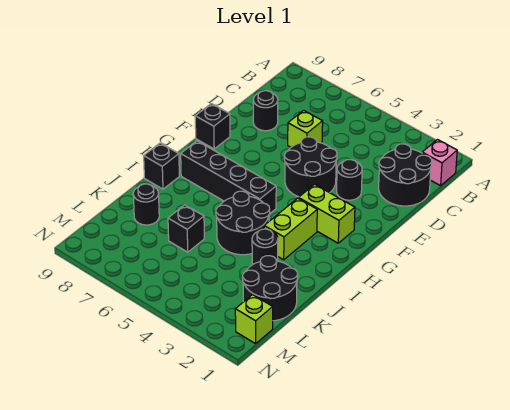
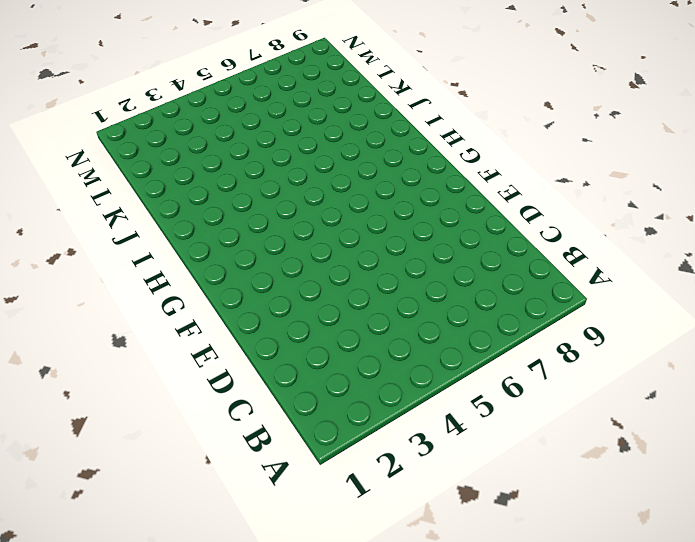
none -> pink brick B1 level 1
none -> black round brick C1:D2 level 1
none -> lime brick D6 level 1

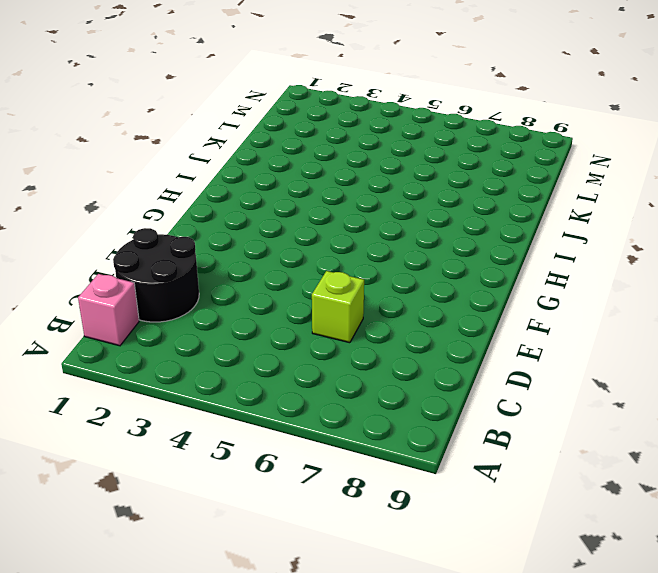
none -> black round brick D8 level 1
none -> black round brick E3 level 1
none -> black round brick E4:F5 level 1

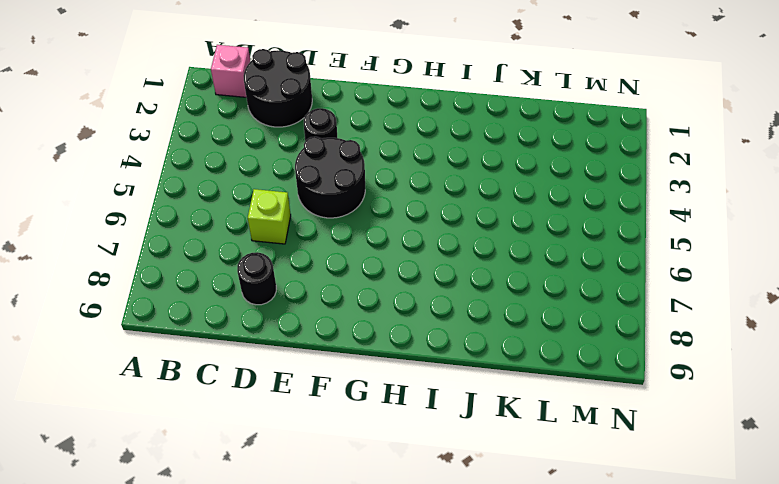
none -> black brick F9 level 1
none -> lime brick G2:G3 level 1
none -> lime brick H3:I3 level 1

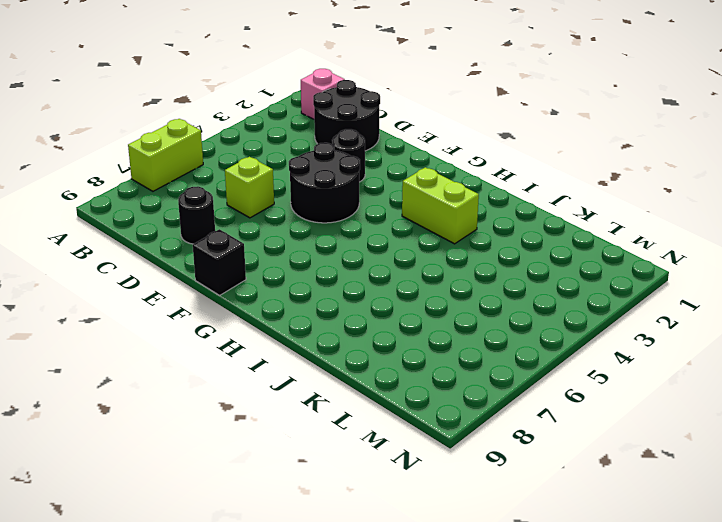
lime brick A6:A7 level 1 -> lime brick G2:G3 level 1
none -> black brick H5:H8 level 1
none -> black round brick I4:J5 level 1
none -> black brick I9 level 1

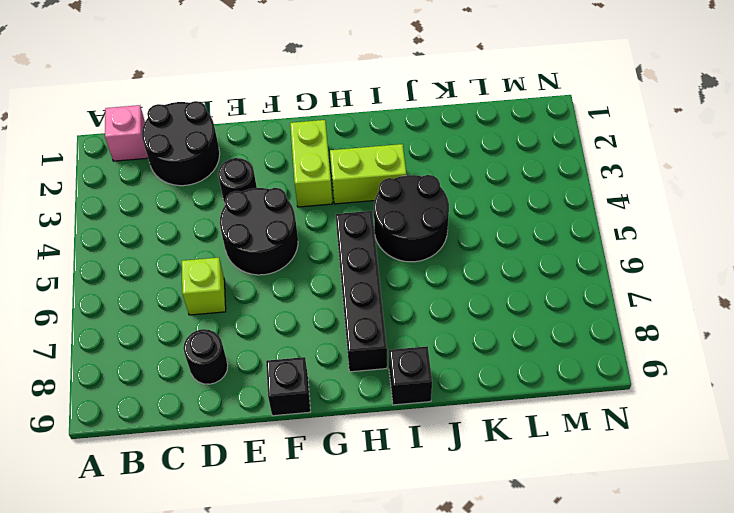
none -> black round brick J3 level 1
none -> black round brick K1:L2 level 1
none -> black brick K6 level 1

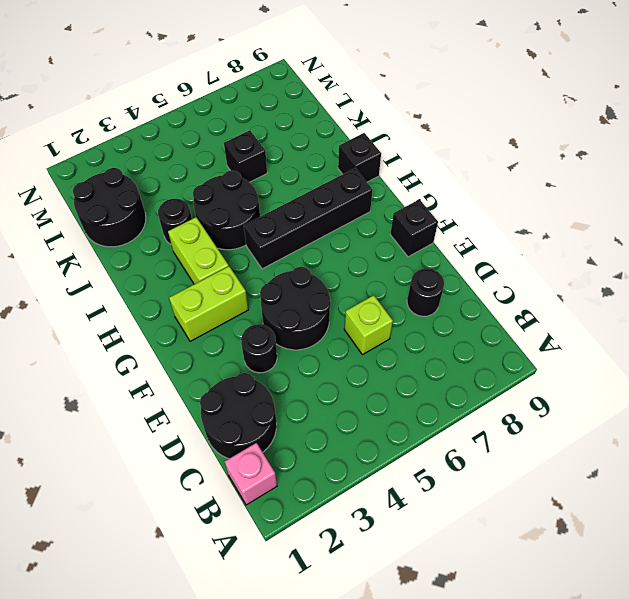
none -> black round brick K8 level 1
none -> lime brick M1 level 1

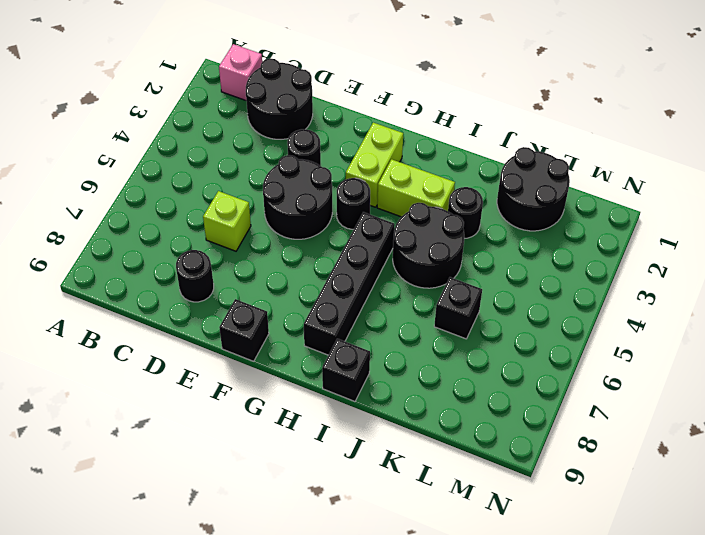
black round brick G4 level 1 -> black round brick K8 level 1
none -> lime brick M1 level 1

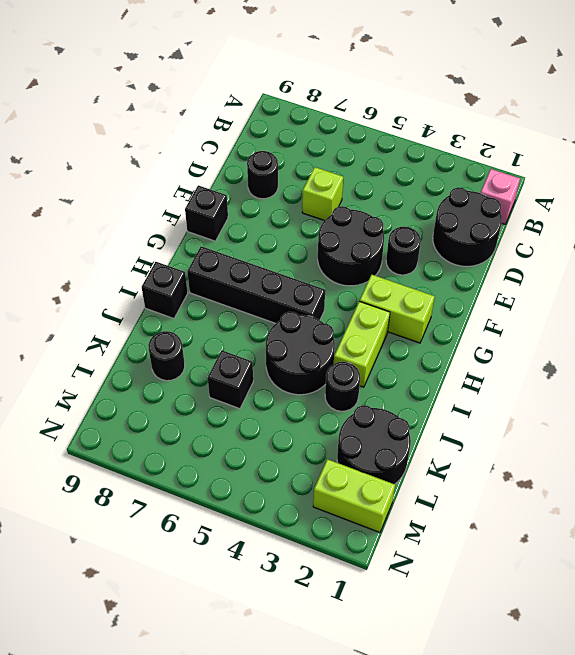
lime brick M1:M2 level 1 -> lime brick M1 level 1

